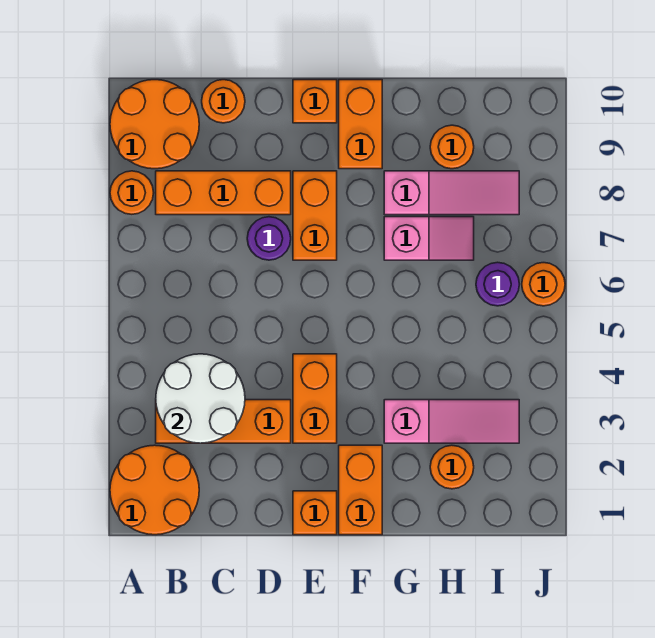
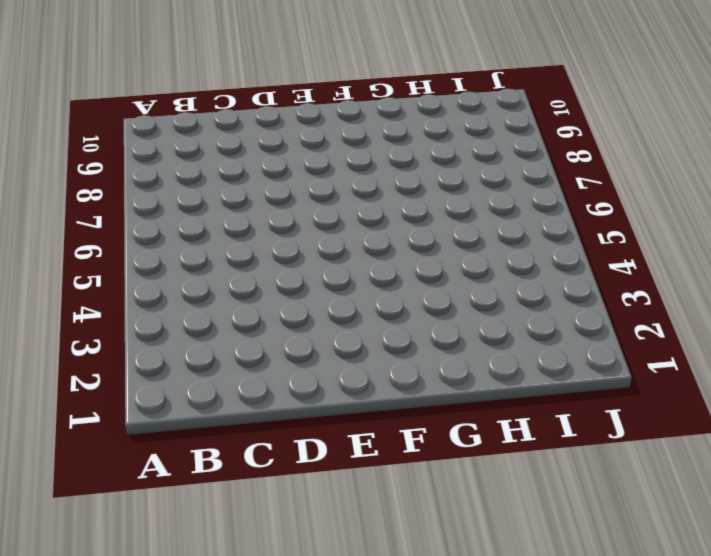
none -> orange round brick A1:B2 level 1
none -> orange round brick A8 level 1
none -> orange round brick A9:B10 level 1

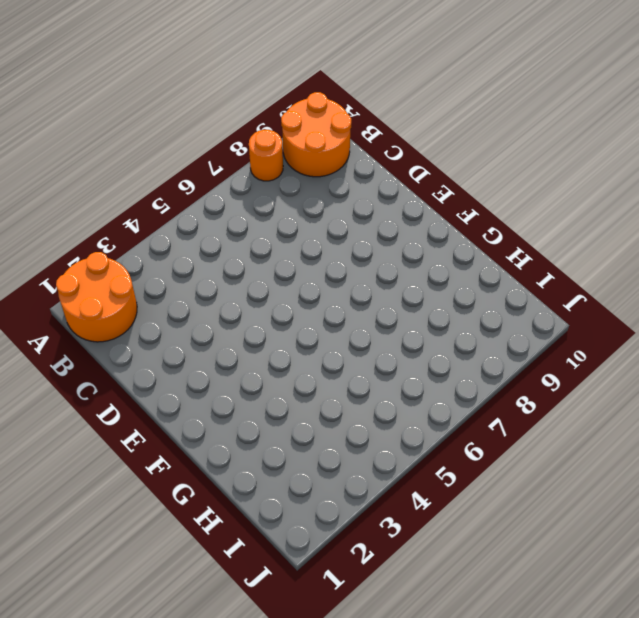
none -> orange brick B3:D3 level 1
none -> orange brick B8:D8 level 1
none -> orange round brick C10 level 1

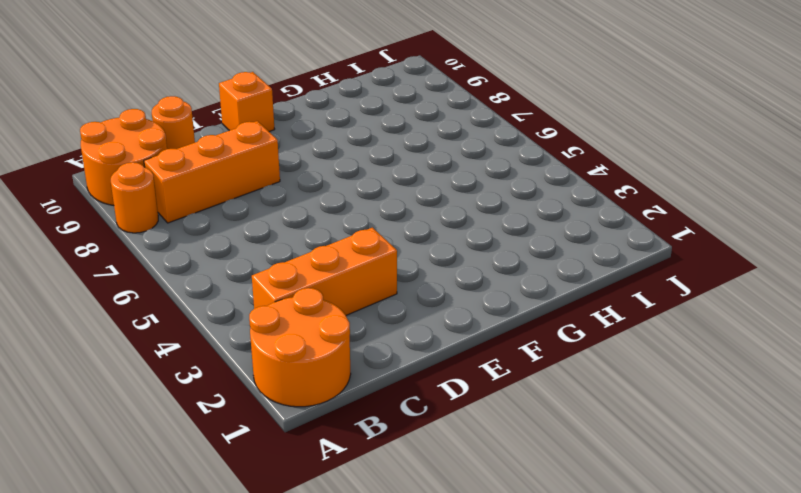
none -> purple round brick D7 level 1
none -> orange brick E1 level 1
none -> orange brick E3:E4 level 1

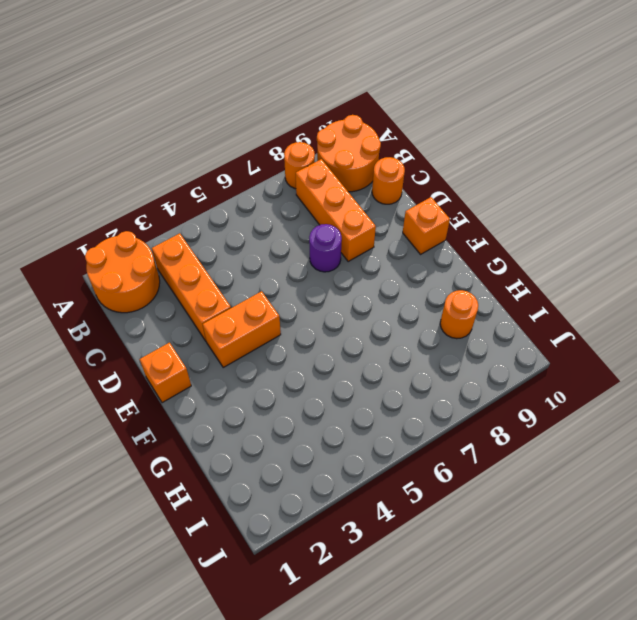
none -> orange brick E7:E8 level 1
none -> orange brick F1:F2 level 1
none -> orange brick F9:F10 level 1

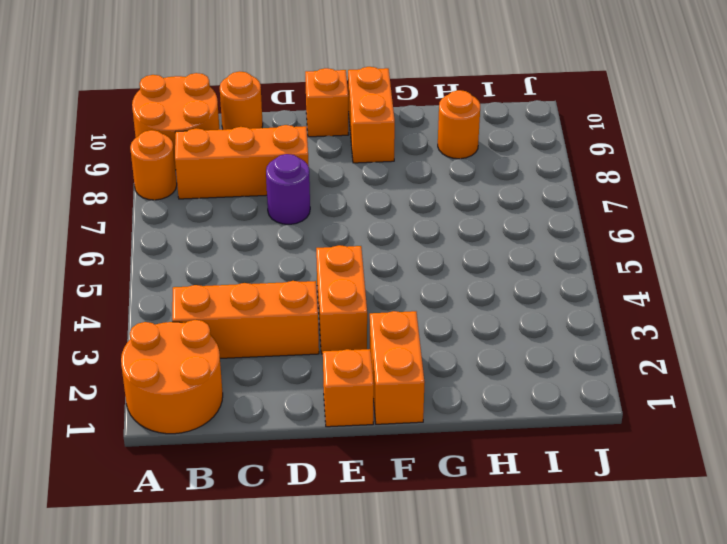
none -> orange brick E7:E8 level 1
none -> pink slope G3:I3 level 1 top G
none -> pink slope G7:H7 level 1 top G

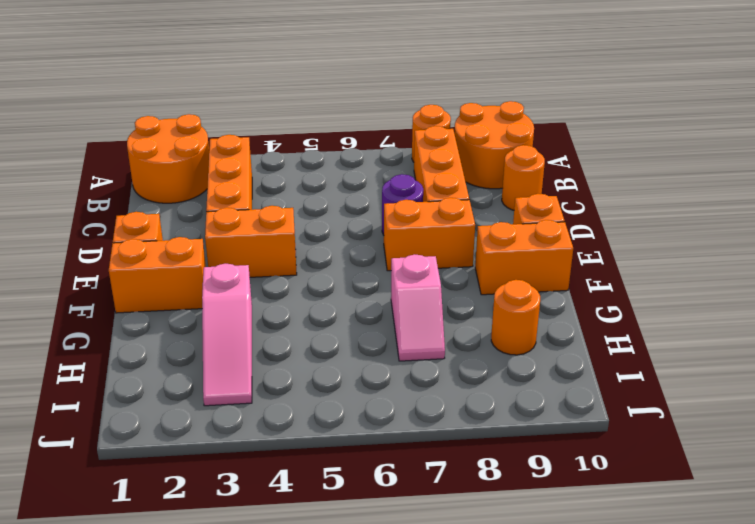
none -> pink slope G8:I8 level 1 top G
none -> orange round brick H2 level 1
none -> purple round brick I6 level 1

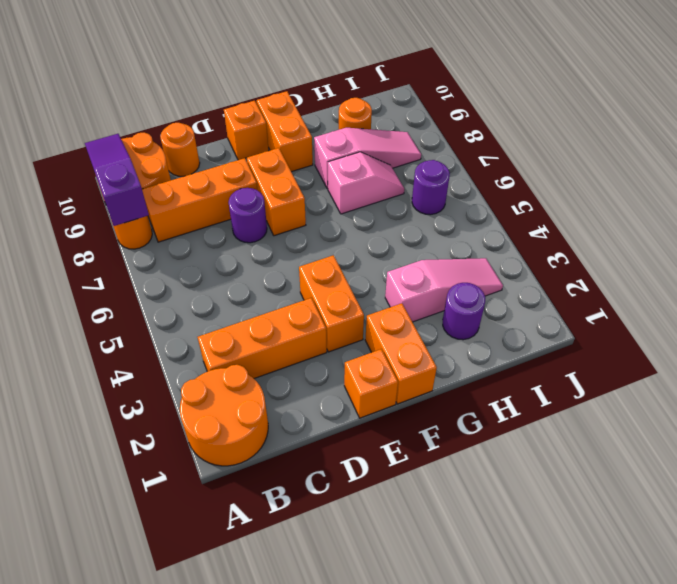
purple slope A8:A10 level 2 top 8 -> none
purple round brick H2 level 1 -> orange round brick H2 level 1
none -> orange round brick J6 level 1
none -> white round brick B3:C4 level 2

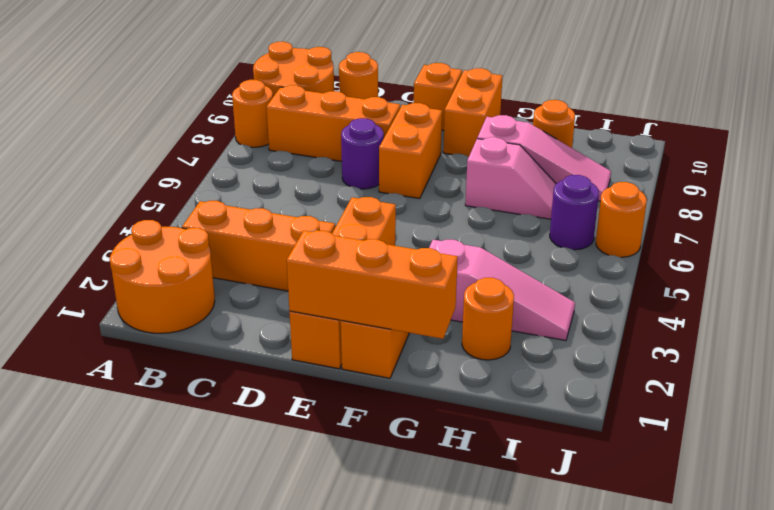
orange brick E1:G1 level 2 -> none
none -> white round brick B3:C4 level 2

